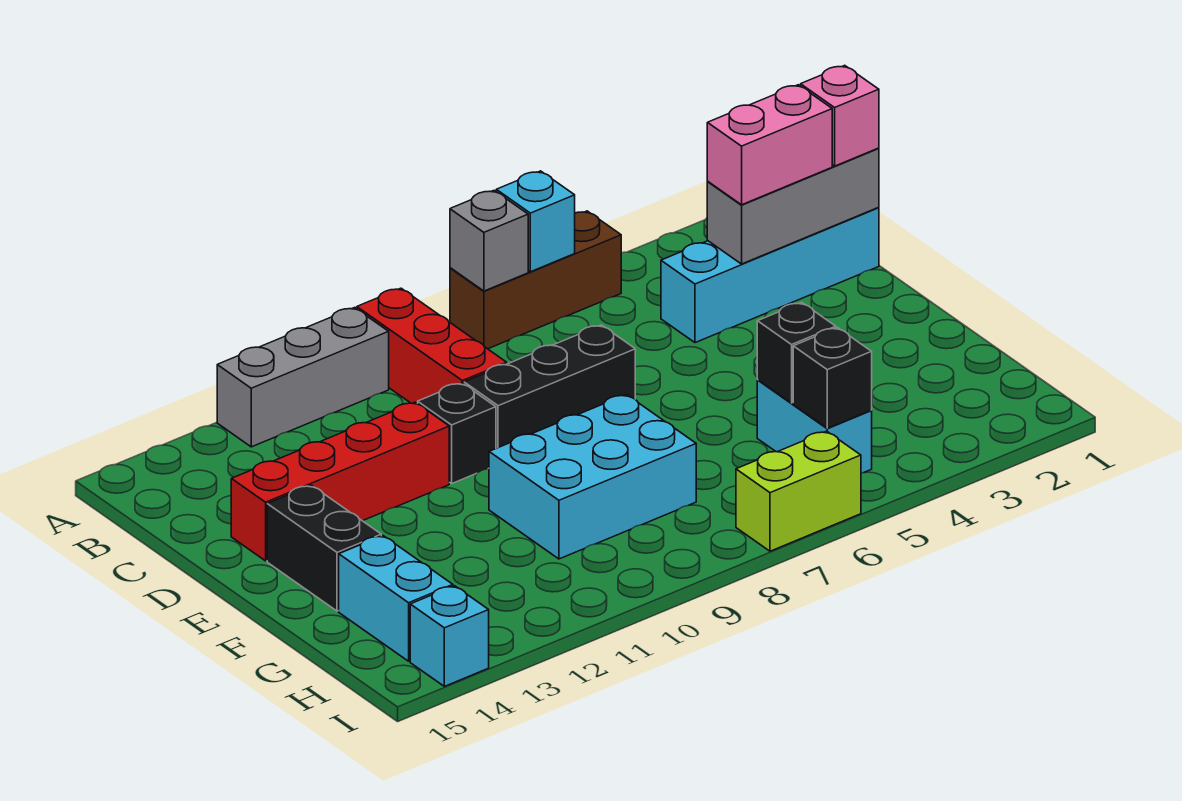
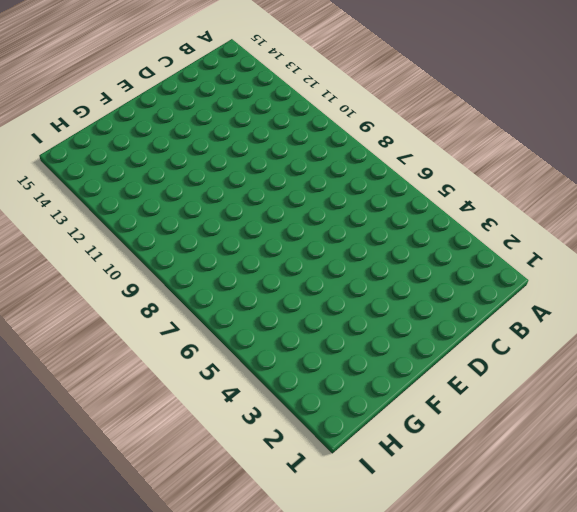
none -> brown brick A5:A7 level 1
none -> red brick A9:C9 level 1
none -> grey brick A10:A12 level 1

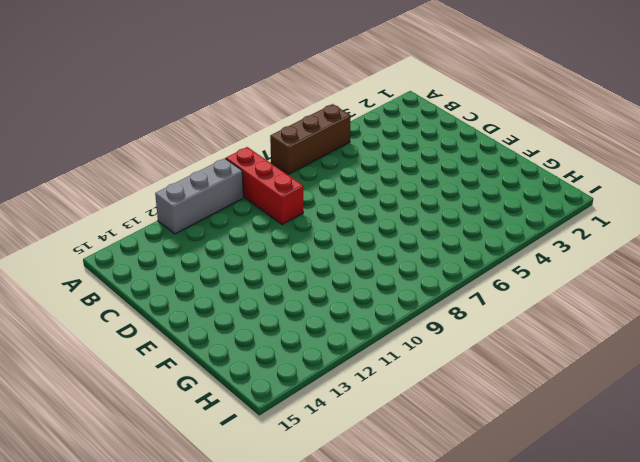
none -> cyan brick C1:C4 level 1
none -> black brick D7:D9 level 1
none -> black brick D10 level 1

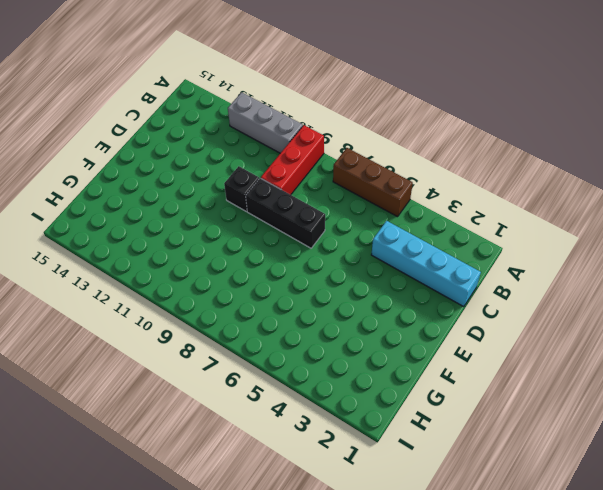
none -> red brick D11:D14 level 1
none -> black brick E14:F14 level 1
none -> cyan brick F8:G10 level 1

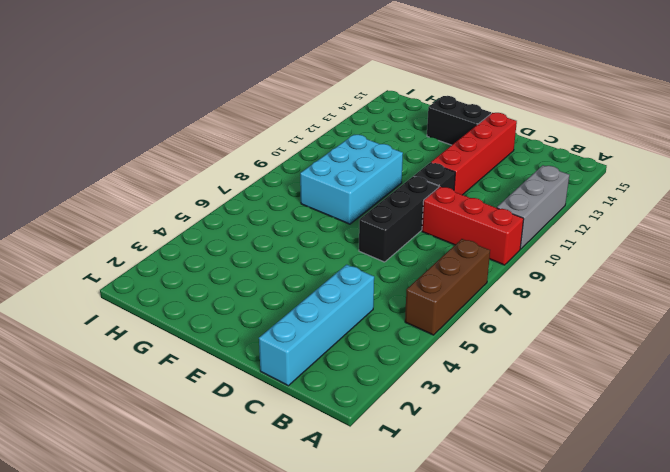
none -> cyan brick G5:H5 level 1
none -> cyan brick G14:H14 level 1
none -> lime brick I6:I7 level 1

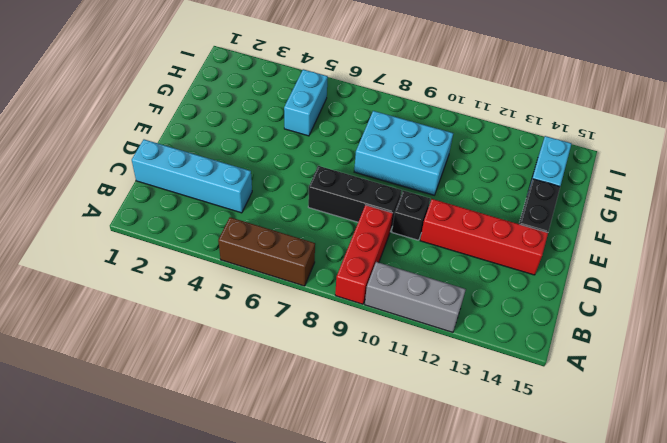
none -> lime brick I6:I7 level 1
none -> cyan brick I14 level 1
none -> cyan brick A6 level 2

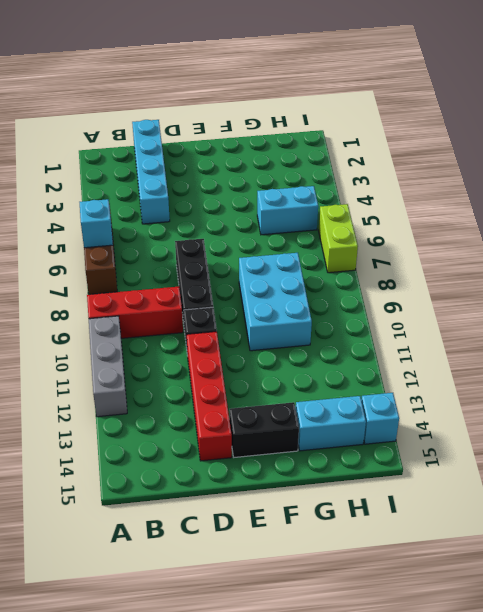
none -> grey brick A7 level 2
none -> grey brick C1:C3 level 2
none -> black brick G5 level 2

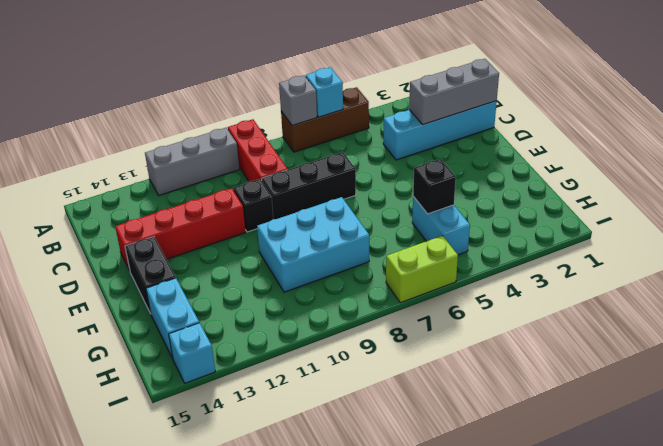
none -> black brick H5 level 2
none -> pink brick C1 level 3
none -> pink brick C2:C3 level 3

